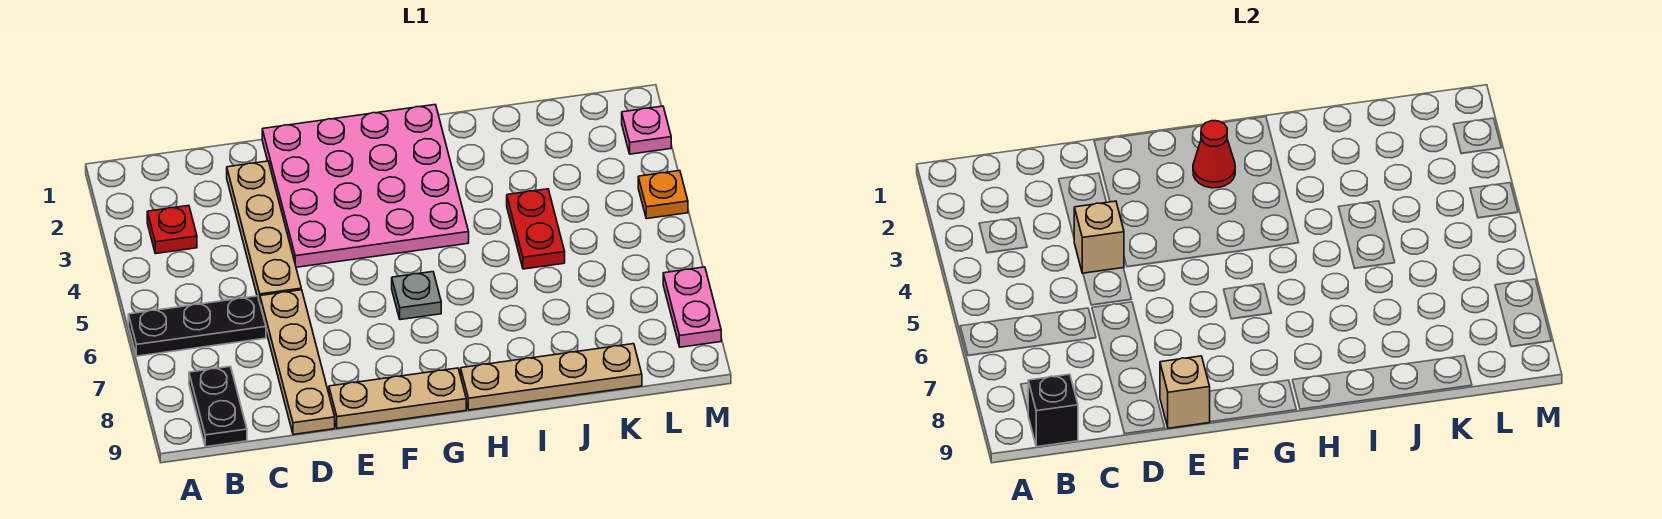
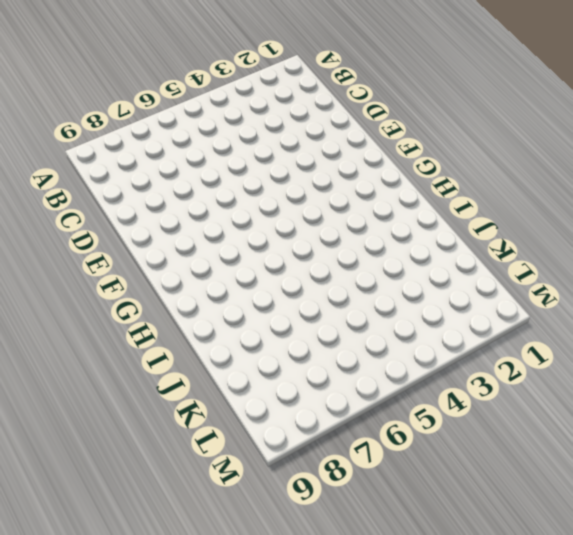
none -> black plate A6:C6 level 1
none -> red plate B3 level 1
none -> black plate B8:B9 level 1

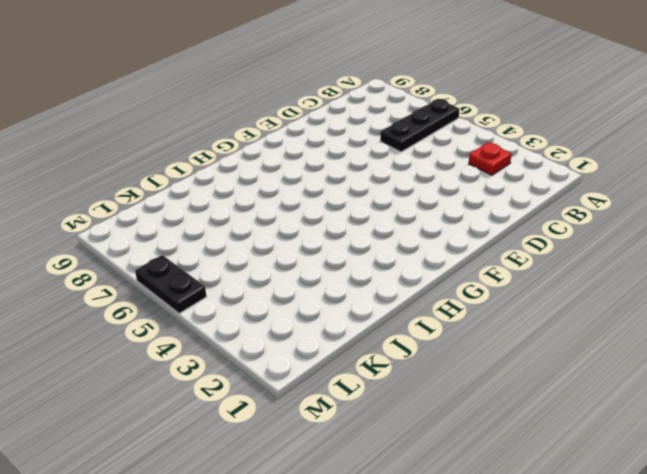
black plate M5:M6 level 1 -> black plate B8:B9 level 1
none -> tan plate D2:D5 level 1
none -> tan plate D6:D9 level 1
none -> pink plate E1:H4 level 1

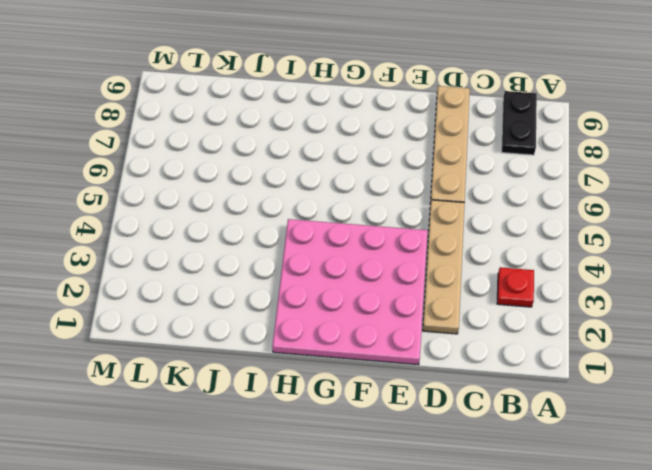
none -> black plate A6:C6 level 1
none -> tan plate E9:G9 level 1
none -> grey plate G6 level 1

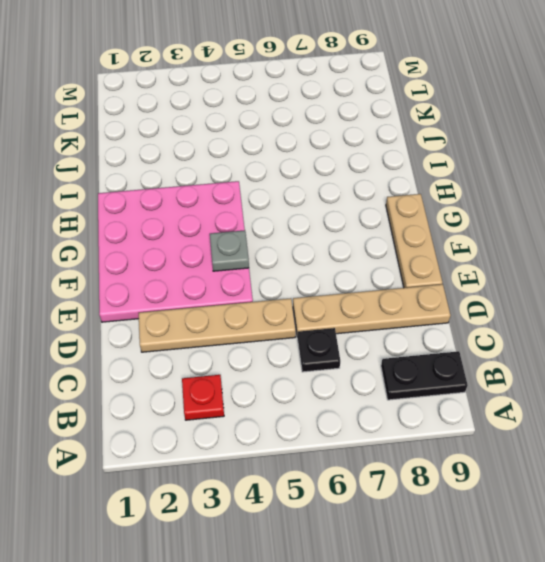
black plate C6 level 1 -> black plate A6:C6 level 1
grey plate F4 level 2 -> grey plate G6 level 1
none -> tan plate H9:K9 level 1
none -> red plate J4:J5 level 1
none -> pink plate M2 level 1

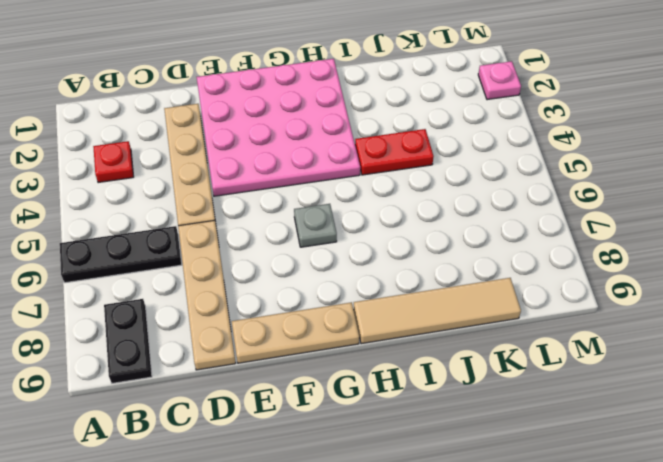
tan tile H9:K9 level 1 -> tan plate H9:K9 level 1
red plate I4:J4 level 1 -> red plate J4:J5 level 1
none -> orange plate M4 level 1
none -> pink plate M7:M8 level 1
none -> black brick B9 level 2

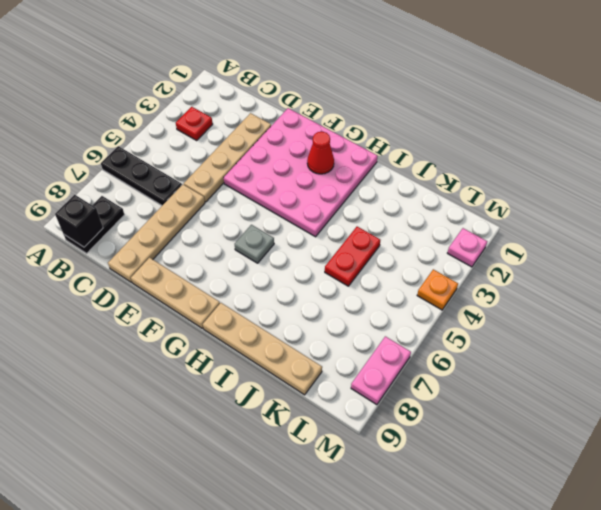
none -> tan brick D4 level 2
none -> tan brick E9 level 2

